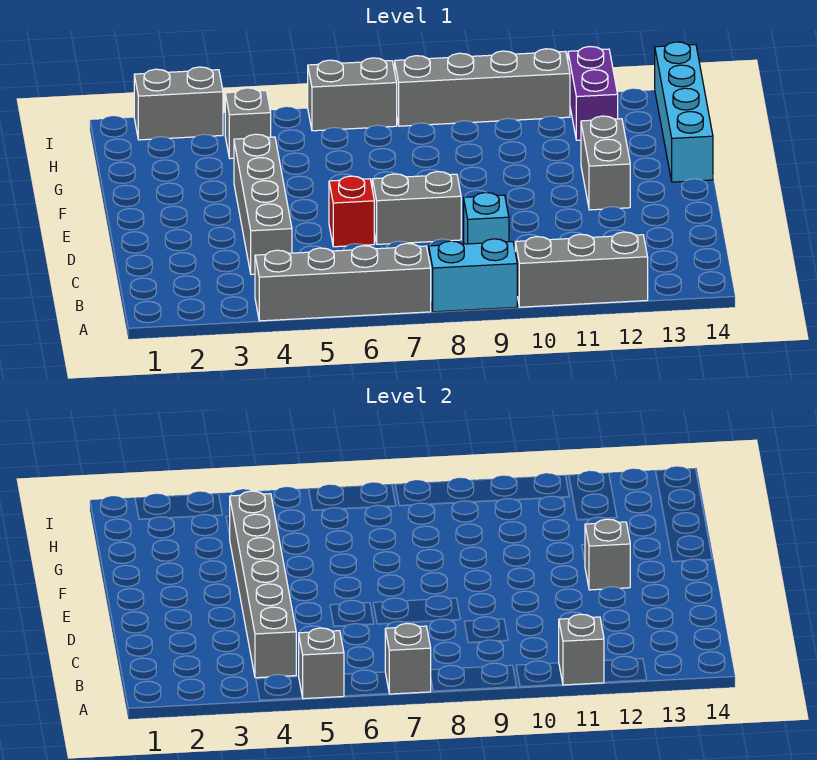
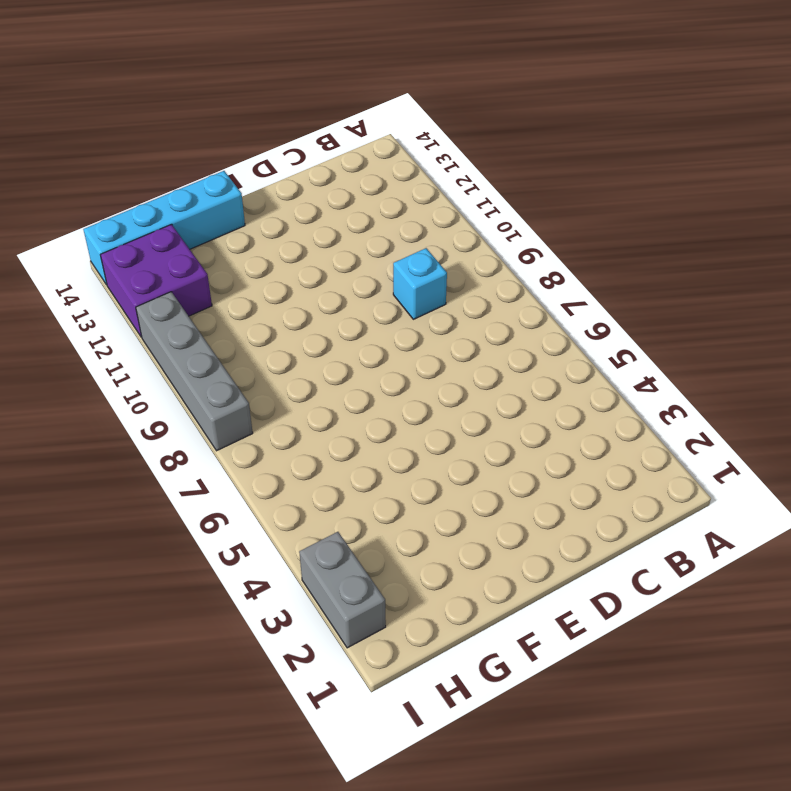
purple brick H12:I13 level 1 -> purple brick H12:I12 level 1
none -> grey brick A4:A7 level 1
none -> cyan brick A8:A9 level 1
none -> grey brick A10:A12 level 1

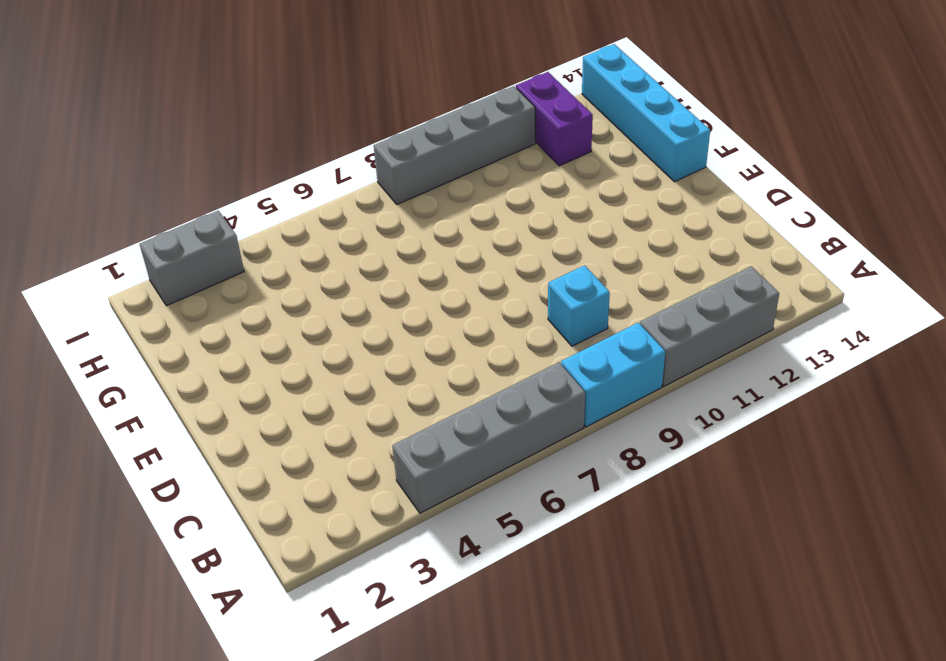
none -> grey brick C4:F4 level 1
none -> red brick D6 level 1
none -> grey brick D7:D8 level 1

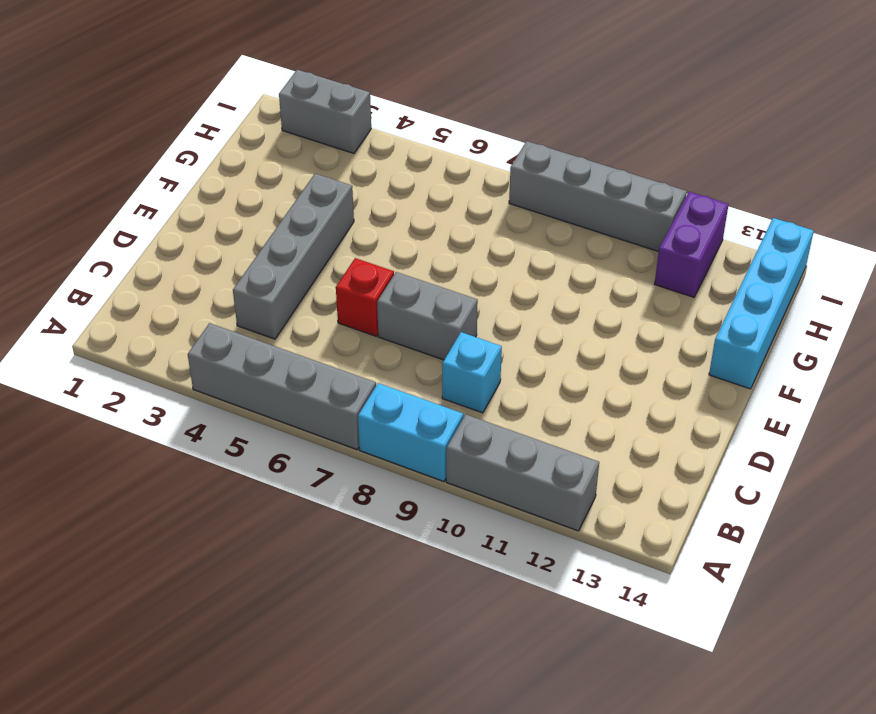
none -> grey brick E12:F12 level 1
none -> grey brick H4 level 1
none -> grey brick I6:I7 level 1

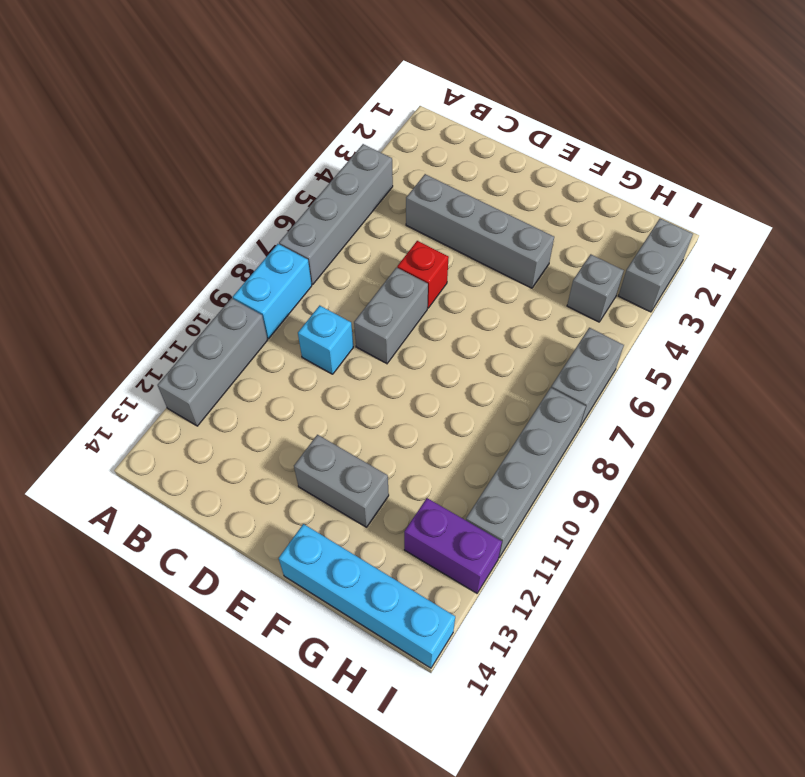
none -> grey brick A5 level 2
none -> grey brick A7 level 2
none -> grey brick A11 level 2

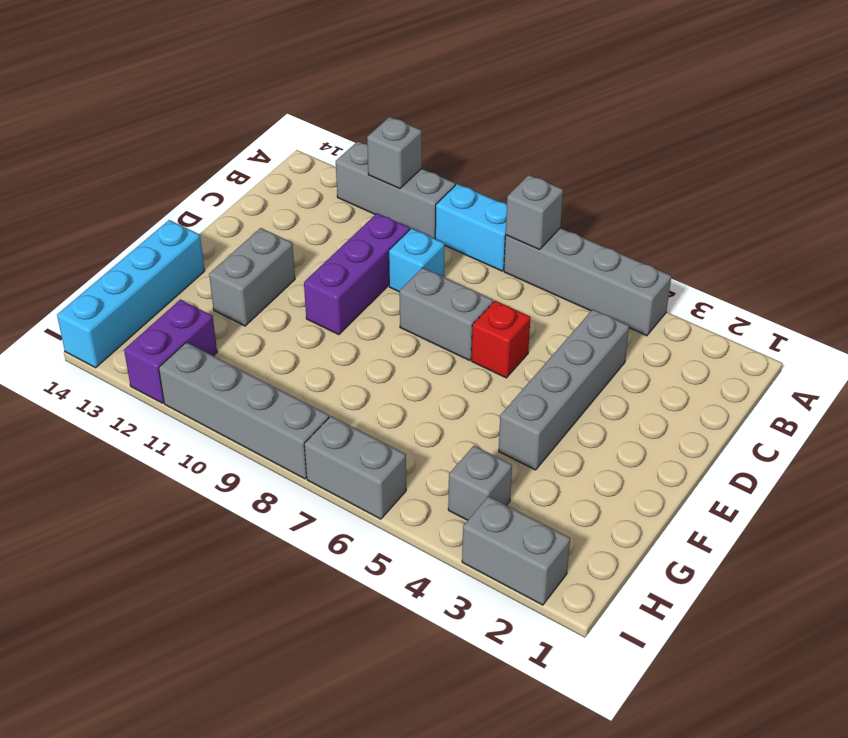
purple brick C10:E10 level 1 -> none
none -> grey brick A5 level 2
none -> grey brick B4:G4 level 2
none -> grey brick E12 level 2

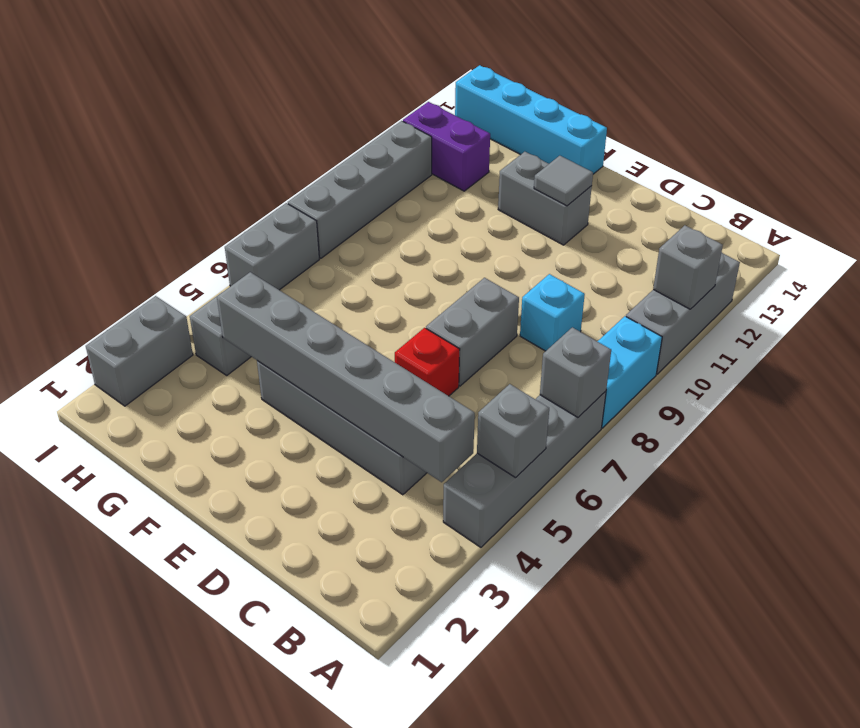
grey tile E12 level 2 -> grey brick E12 level 2

